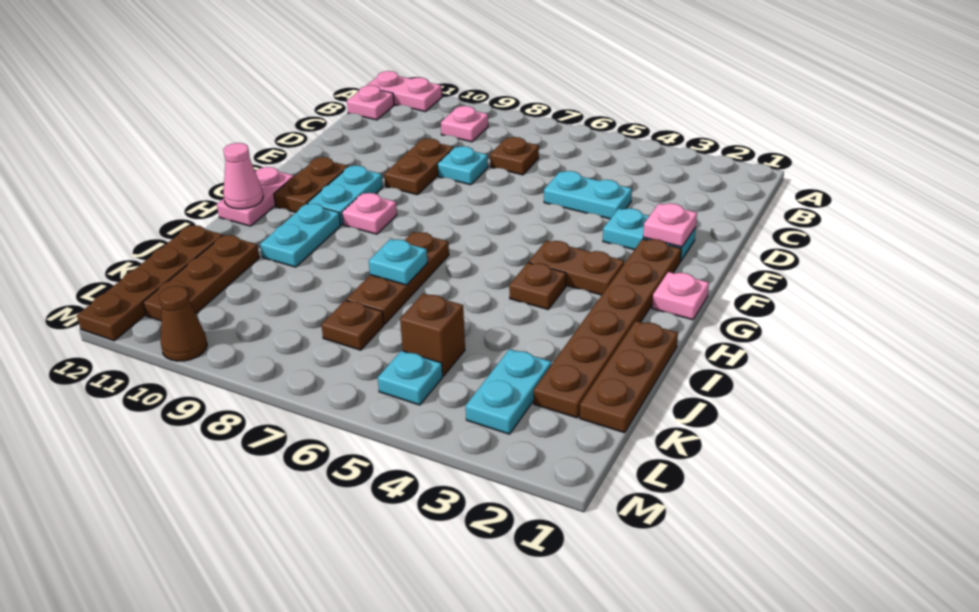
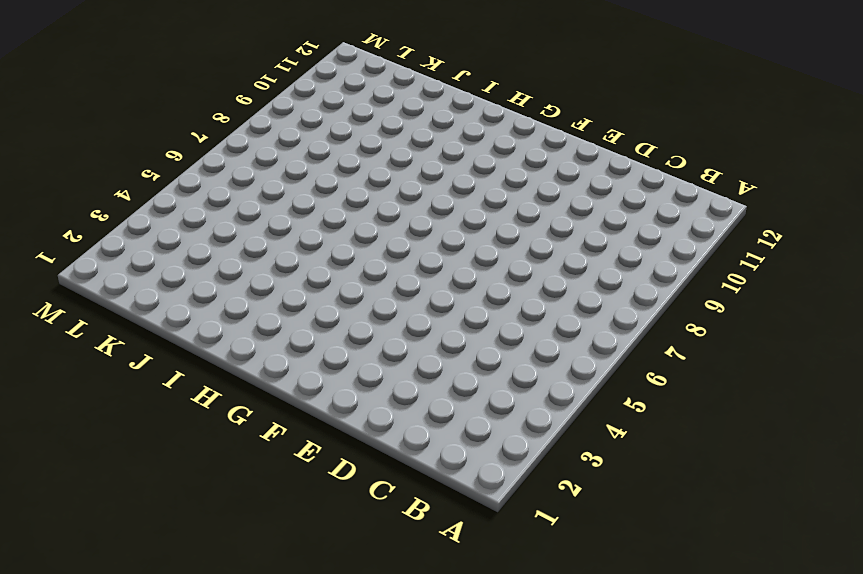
none -> pink plate A11:A12 level 1
none -> pink plate B9 level 1
none -> pink plate B12 level 1

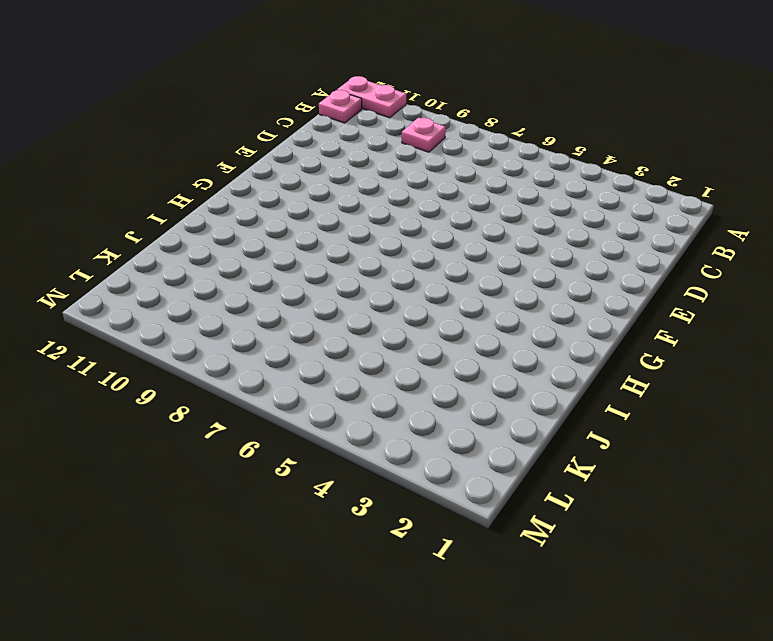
none -> brown plate C7 level 1
none -> cyan plate D4:D5 level 1
none -> cyan plate D8 level 1

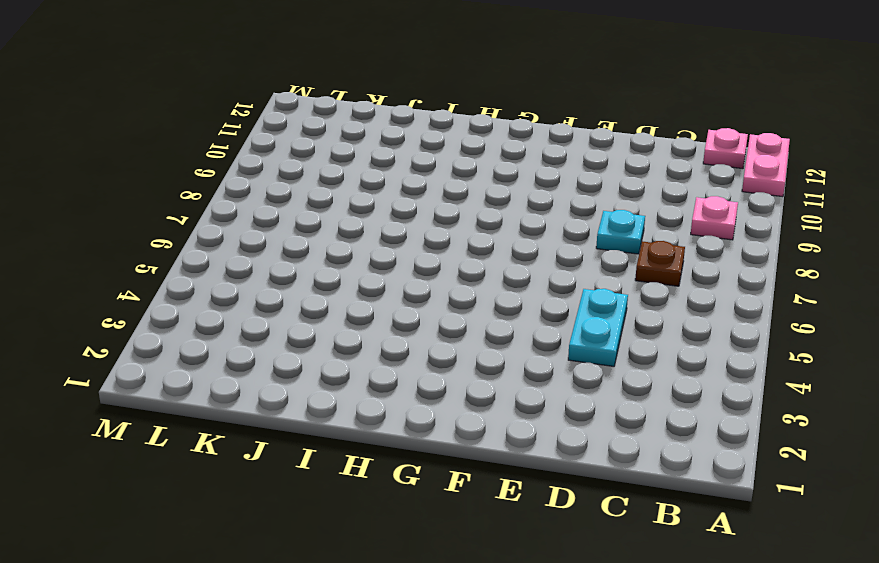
none -> brown plate D9:E9 level 1
none -> cyan plate E2:E3 level 1
none -> brown plate F2:K2 level 1

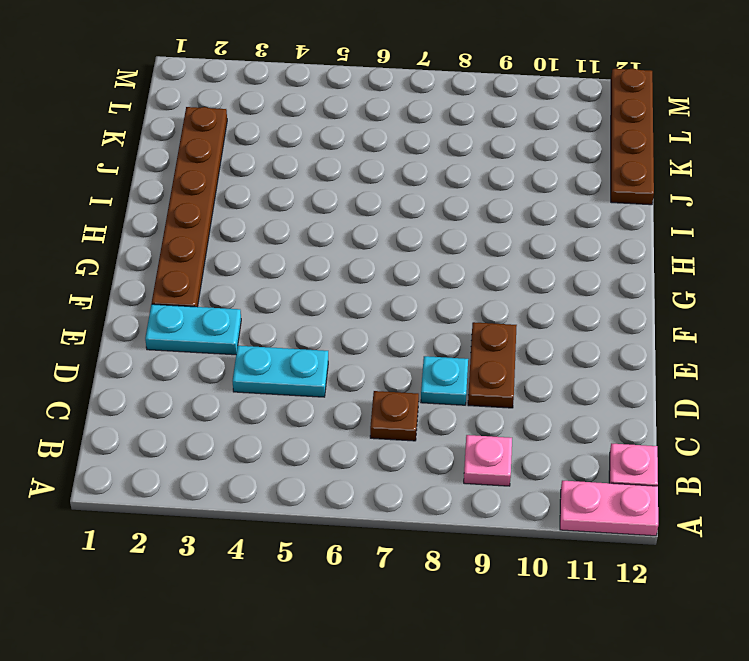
none -> cyan plate F10:G10 level 1
none -> brown plate F11:G11 level 1
none -> pink plate G1 level 1

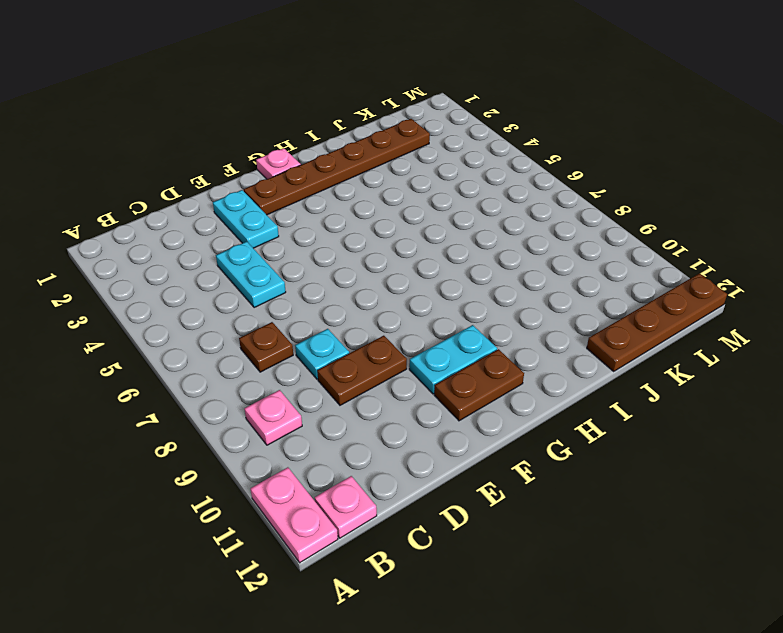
none -> brown plate G3:G4 level 1
none -> pink plate G9 level 1
none -> pink plate G12:H12 level 1

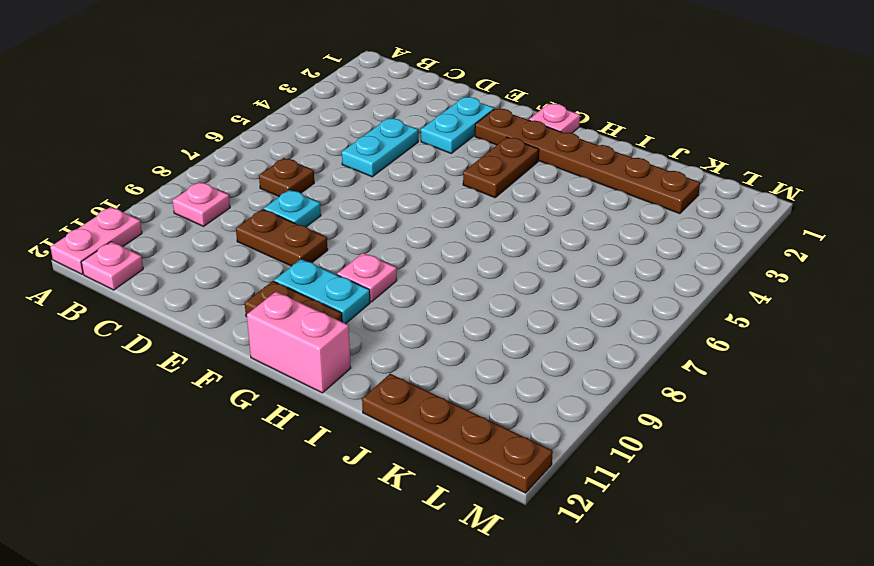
pink brick G12:H12 level 1 -> pink plate G12:H12 level 1
none -> brown plate H4 level 1
none -> brown plate H7:J7 level 1
none -> cyan plate H10:I10 level 1

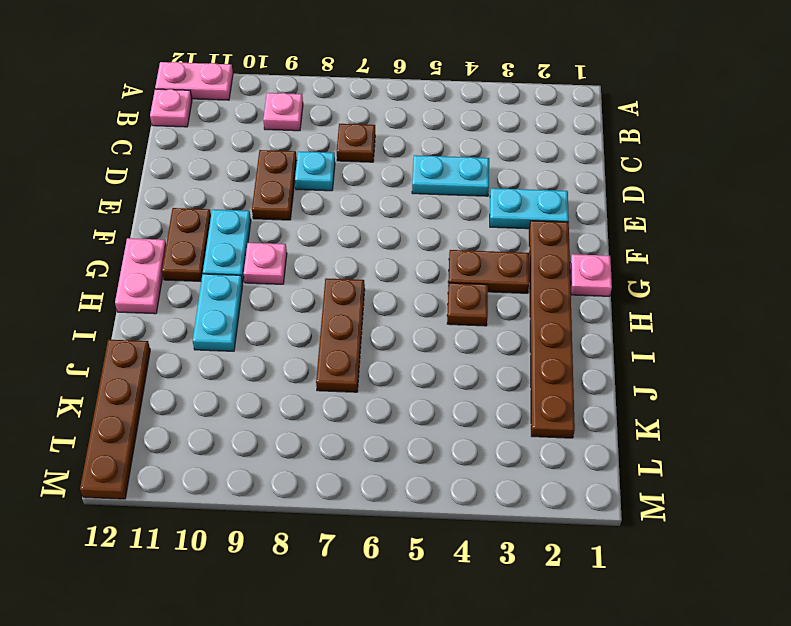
none -> brown plate I1:K1 level 1
none -> brown plate J11:L11 level 1
none -> cyan plate K3:L3 level 1

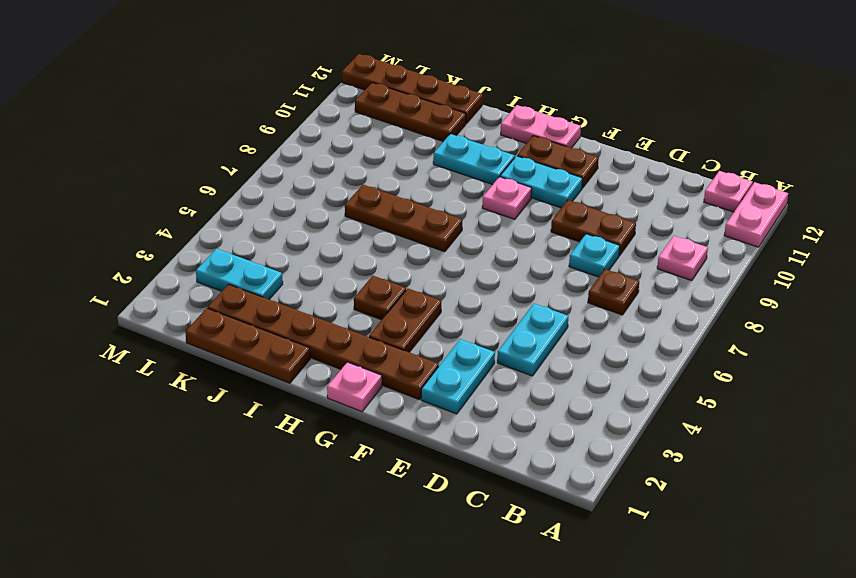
none -> brown brick K5 level 1
none -> brown plate K7 level 1
none -> cyan plate L5 level 1

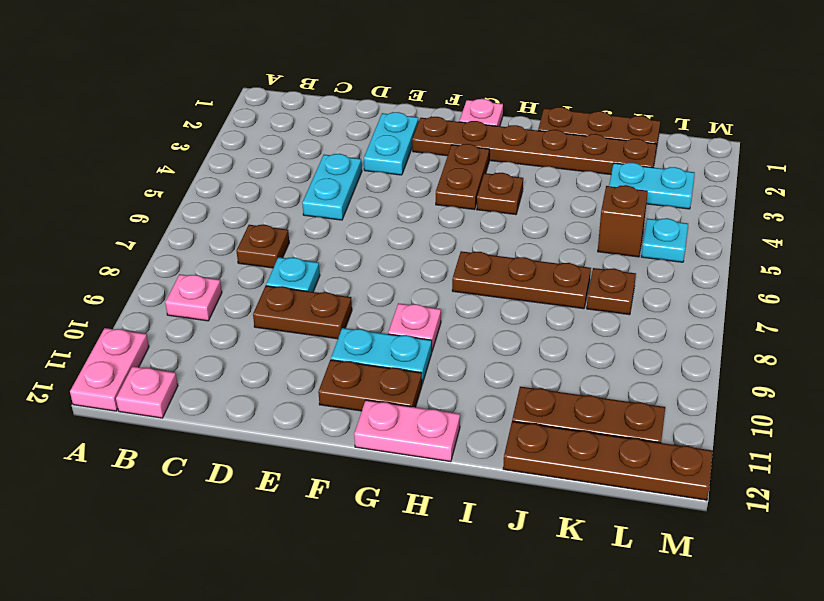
none -> cyan plate H10:I10 level 1
none -> brown cone M10 level 1
none -> pink plate E2 level 2

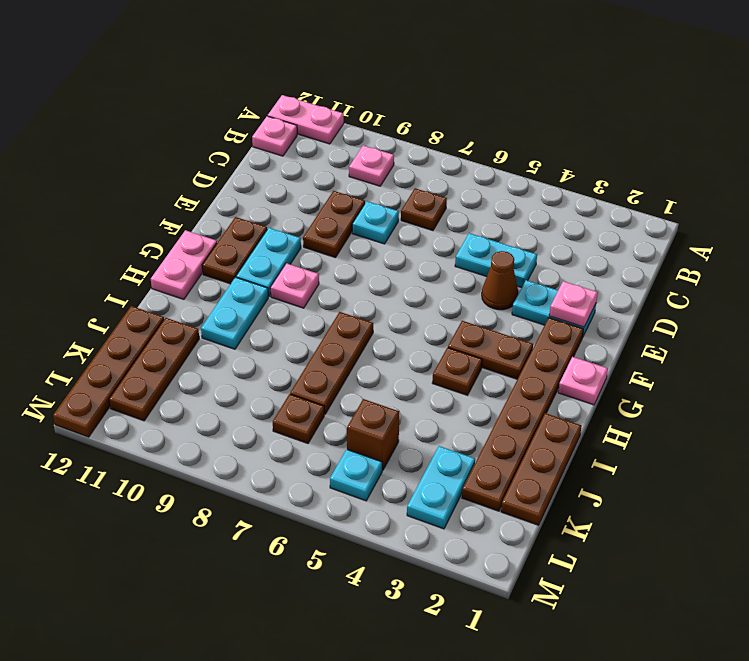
brown cone E4 level 1 -> brown cone M10 level 1
none -> pink cone H12 level 2
none -> cyan plate I7 level 2

